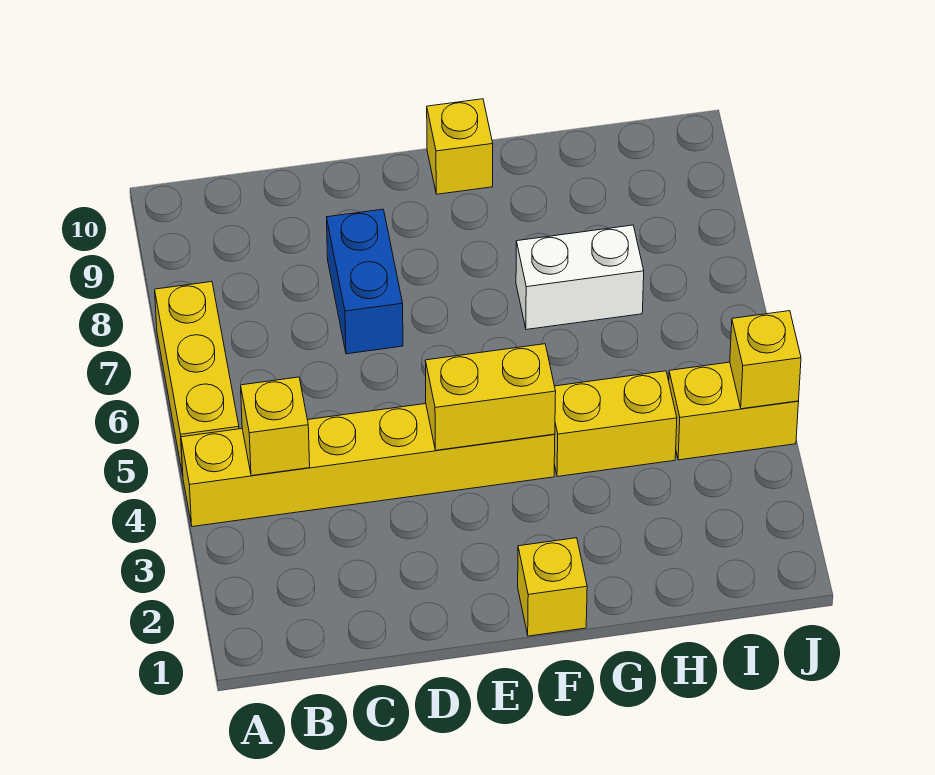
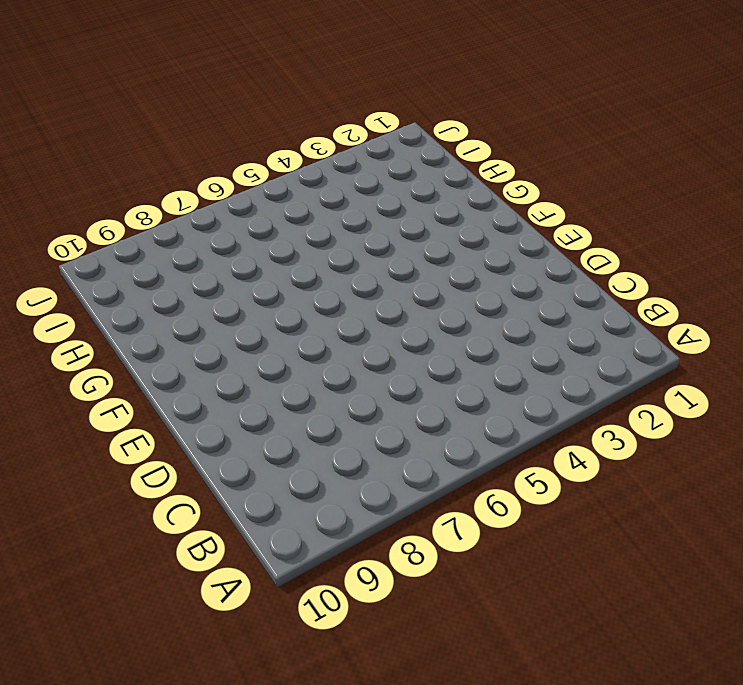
none -> yellow brick A4:F4 level 1
none -> yellow brick A5:A7 level 1

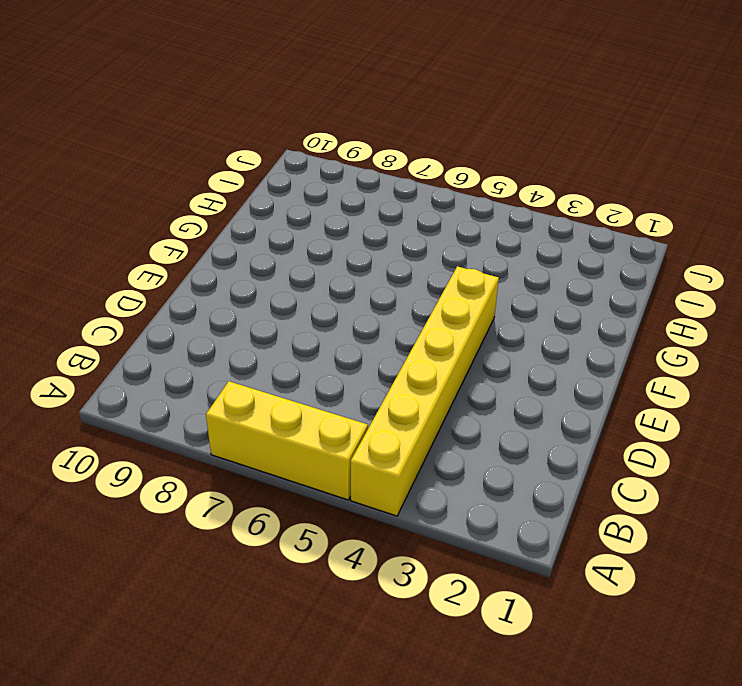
none -> blue brick D7:D8 level 1
none -> yellow brick F1 level 1

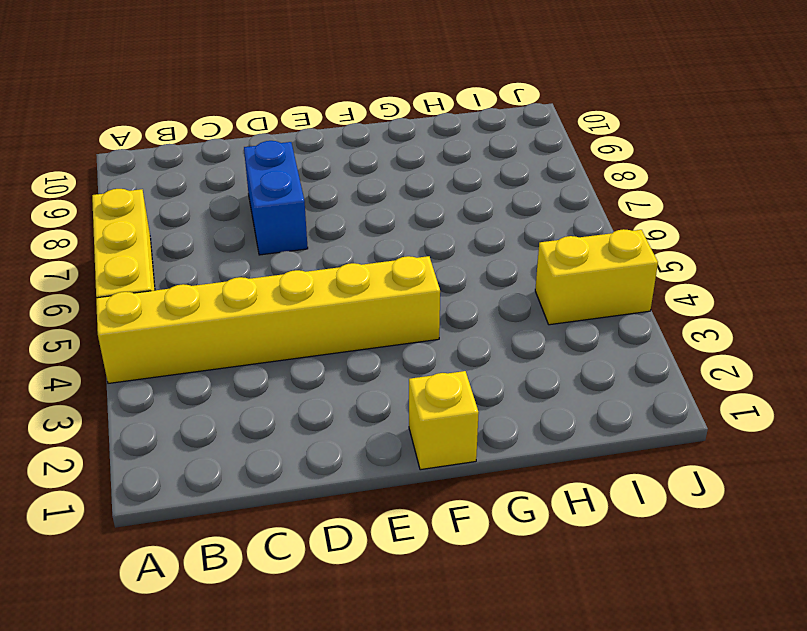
none -> yellow brick F10 level 1
none -> yellow brick G4:H4 level 1

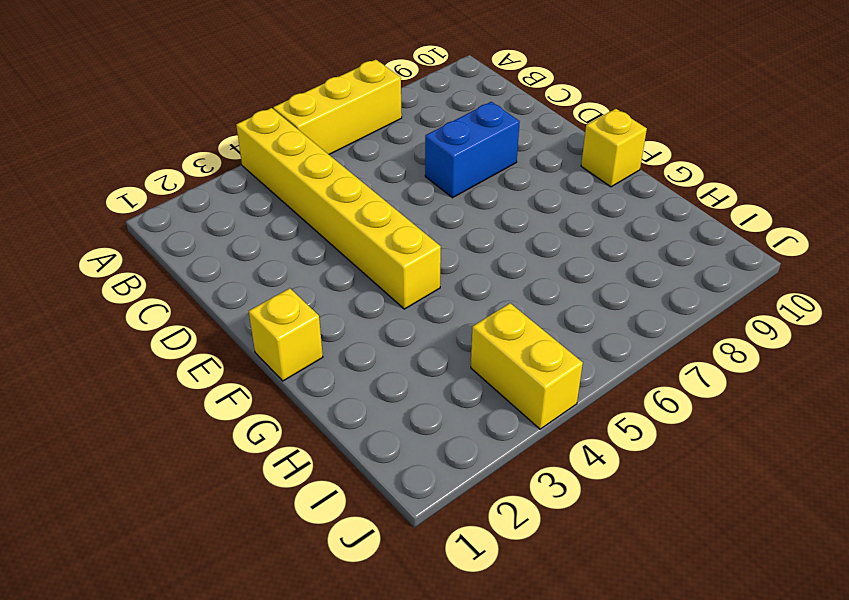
none -> yellow brick G4:H4 level 1
none -> white brick G7:H7 level 1

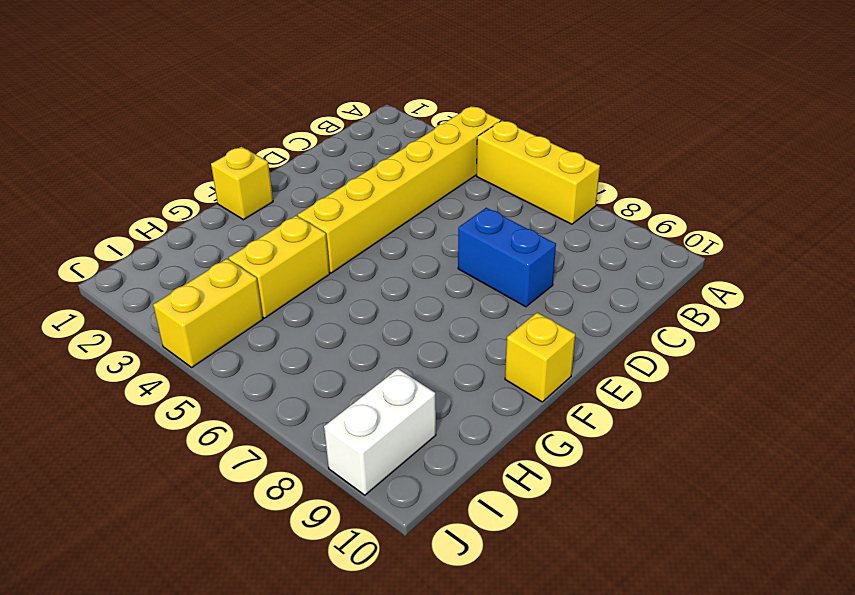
white brick I9:J9 level 1 -> white brick G7:H7 level 1
none -> yellow brick B4 level 2
none -> yellow brick E4:F4 level 2

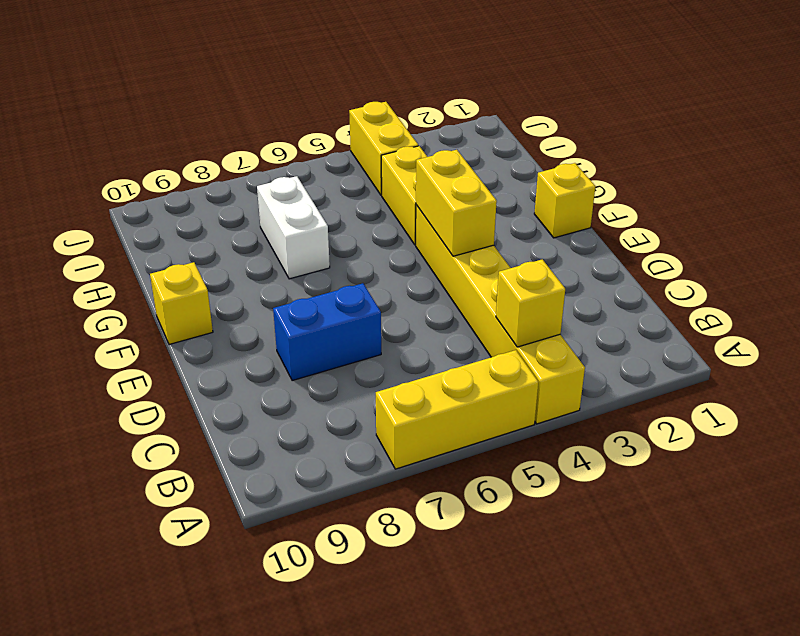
none -> yellow brick J4 level 2

